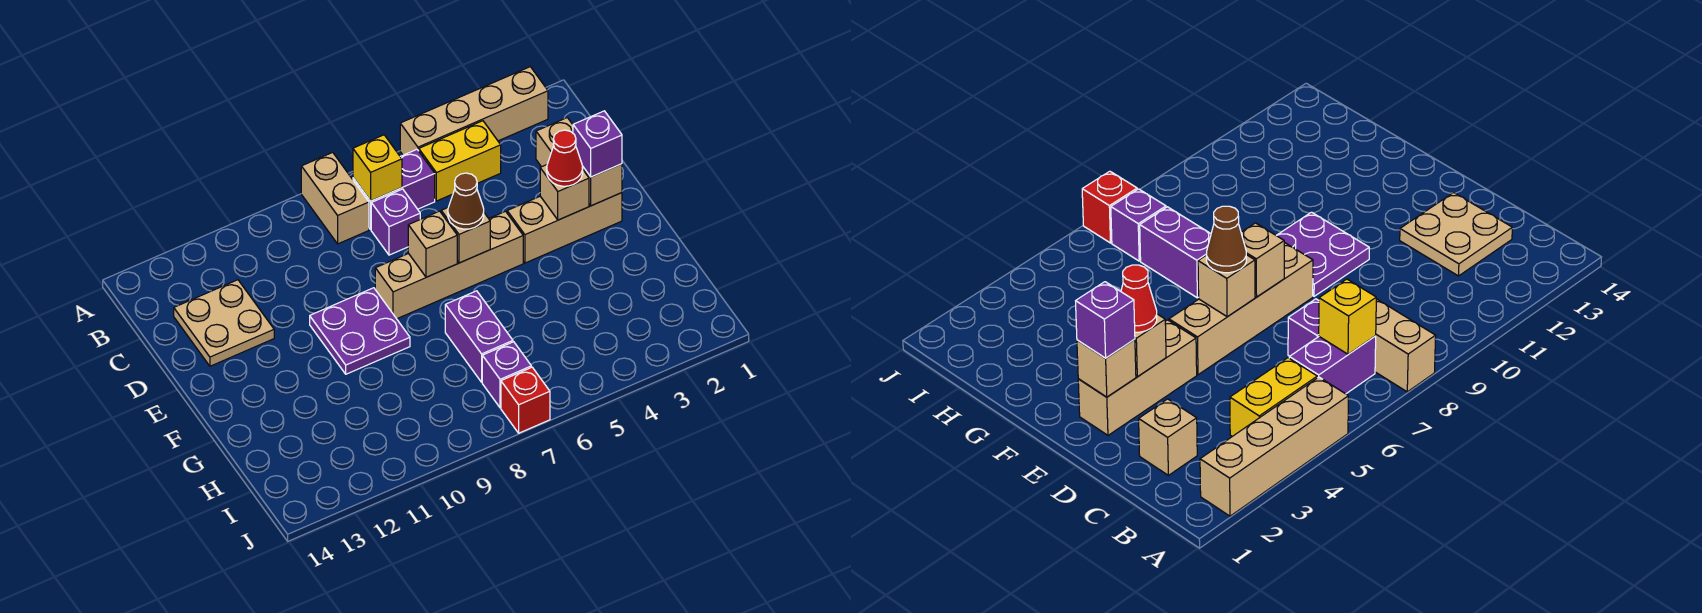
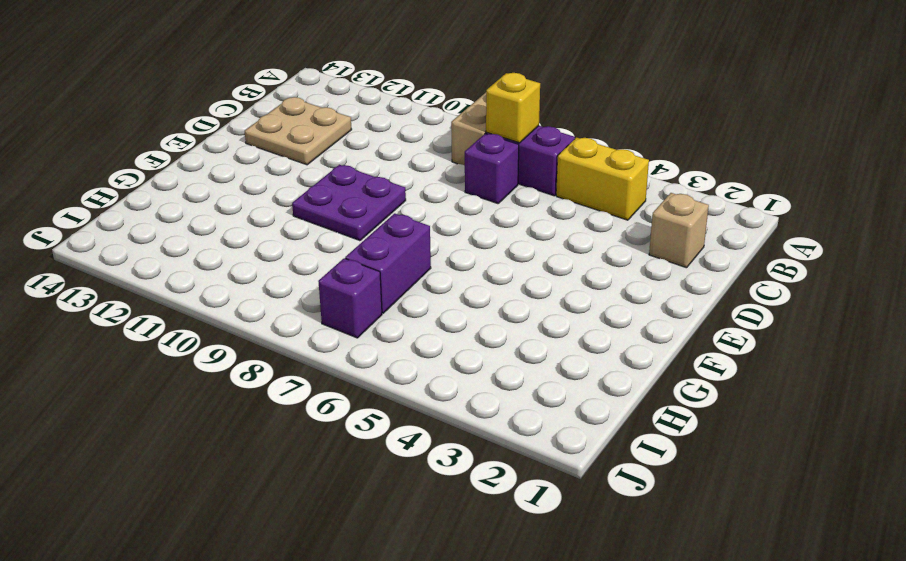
none -> tan brick A2:A5 level 1
none -> tan brick E2:E4 level 1
none -> tan brick E5:E8 level 1

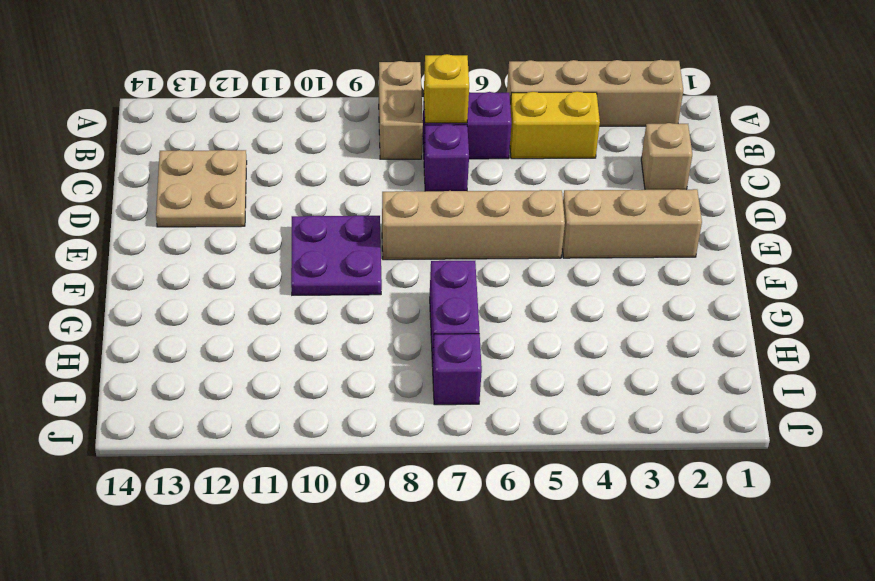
none -> red brick J7 level 1
none -> tan brick E2 level 2
none -> tan brick E3 level 2

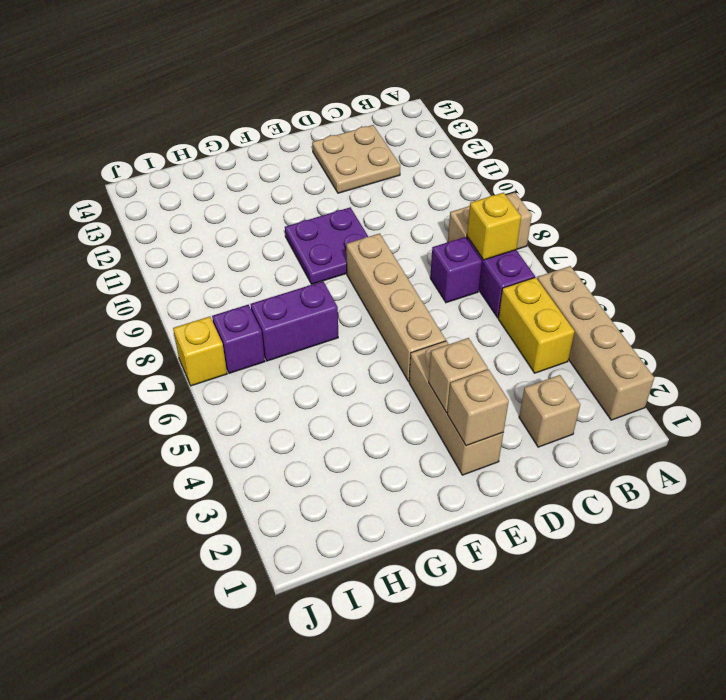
yellow brick J7 level 1 -> red brick J7 level 1
none -> tan brick E6 level 2
none -> tan brick E7 level 2
none -> purple brick E2 level 3

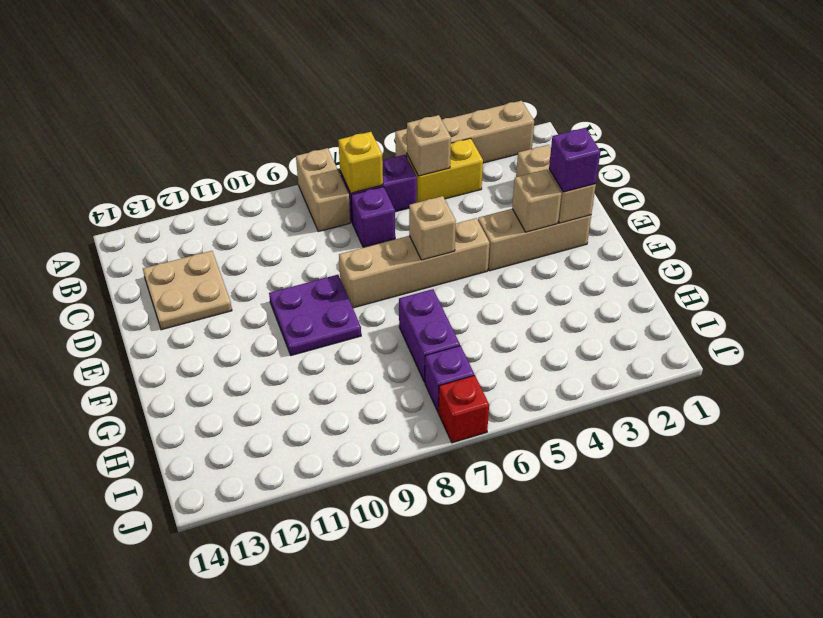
tan brick B5 level 2 -> tan brick E7 level 2
none -> red cone E3 level 3
none -> brown cone E6 level 3

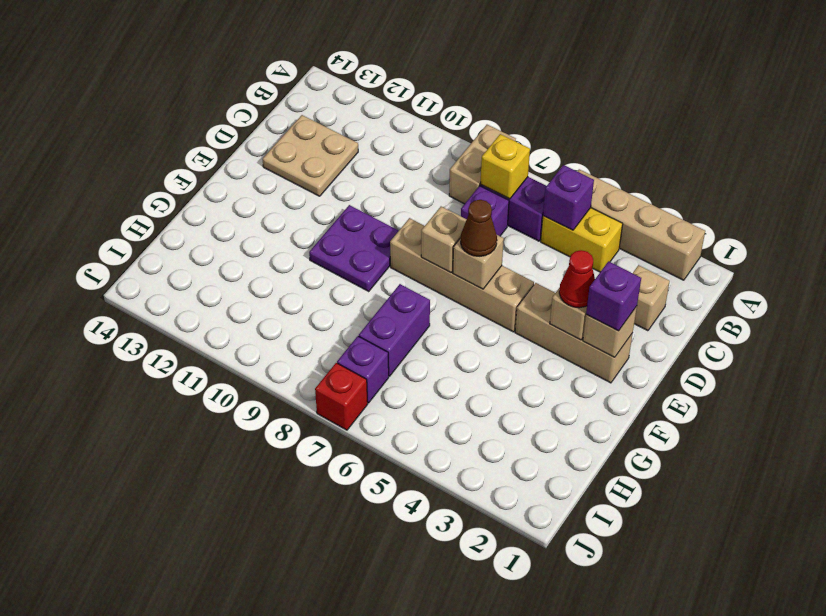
purple brick B5 level 2 -> none

